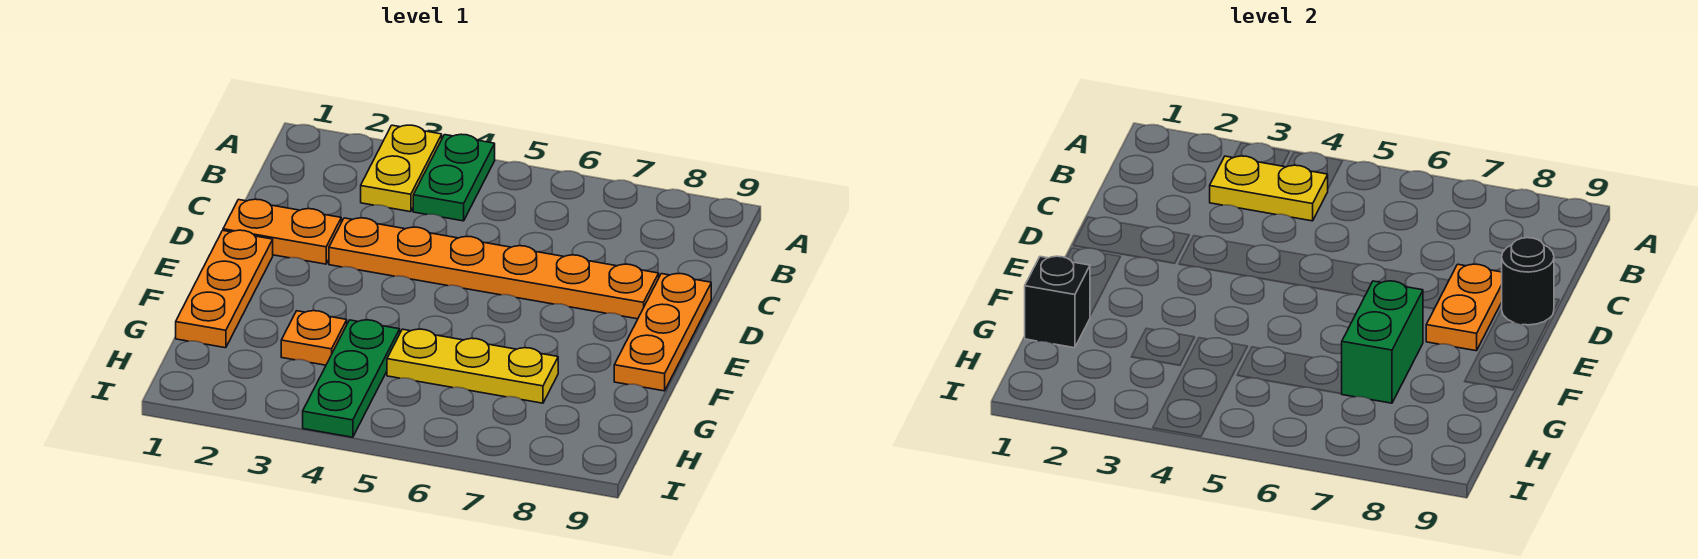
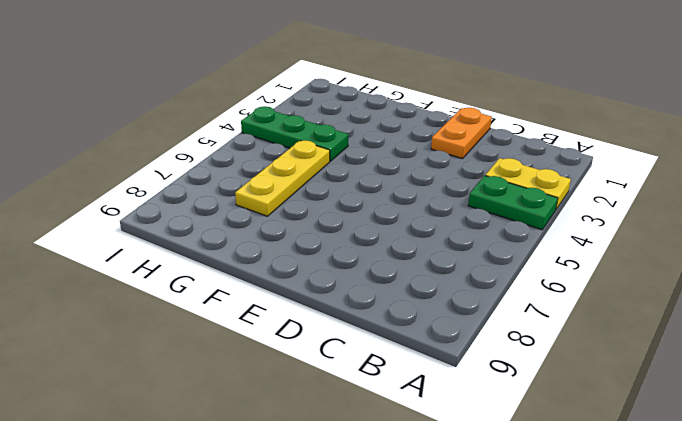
none -> orange plate D3:D8 level 1
none -> orange plate D9:F9 level 1
none -> orange plate E1:G1 level 1

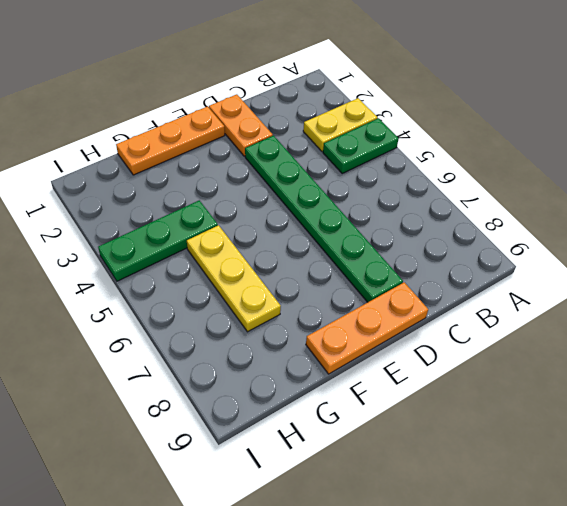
green plate D3:D8 level 1 -> orange plate D3:D8 level 1
none -> orange plate G3 level 1
none -> yellow plate B3:B4 level 2
none -> orange plate D8:E8 level 2

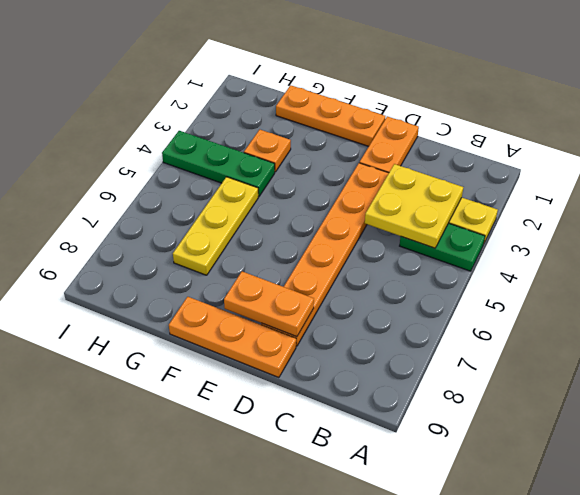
yellow plate B3:C4 level 2 -> yellow plate B3:B4 level 2
none -> black round brick D9 level 2
none -> green brick F7:G7 level 2
none -> black brick G1 level 2

